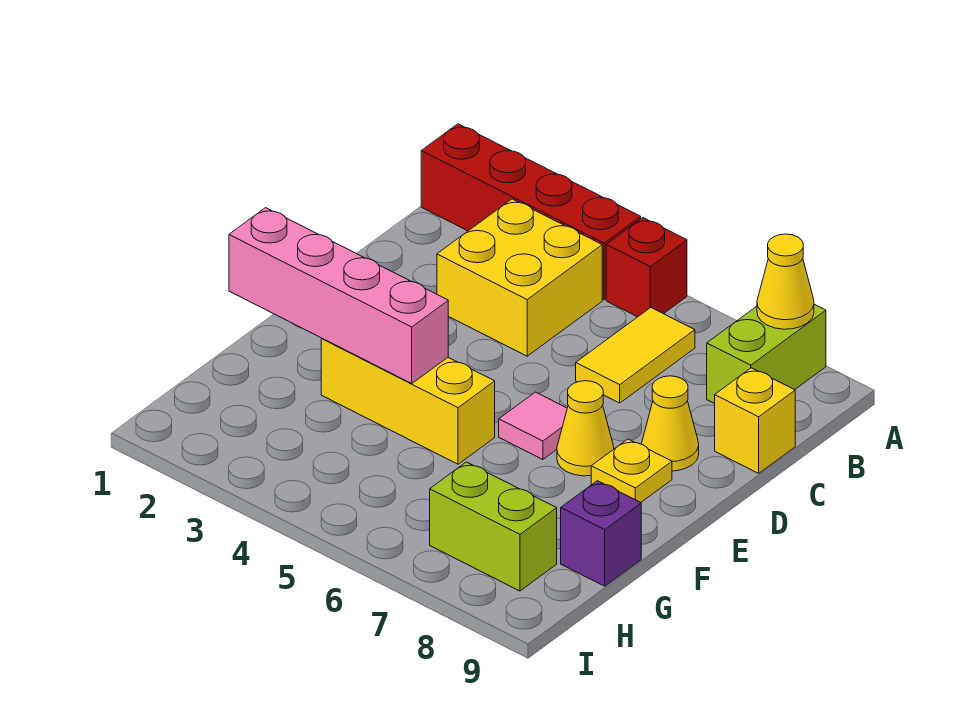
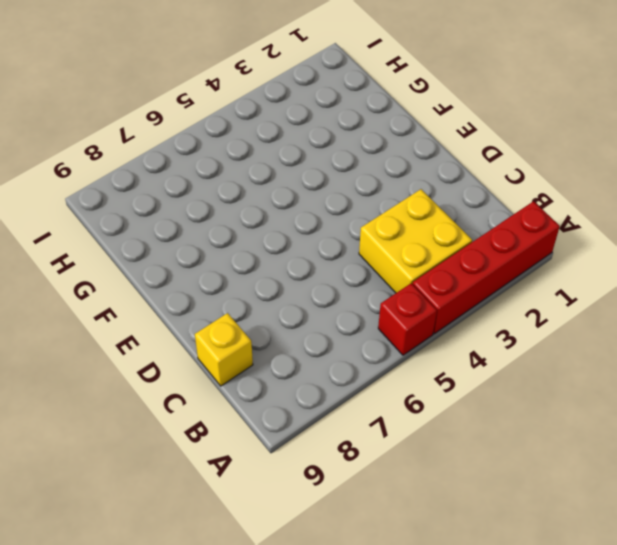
none -> lime brick A8:B8 level 1
none -> yellow tile B6:C6 level 1
none -> yellow cone D8 level 1

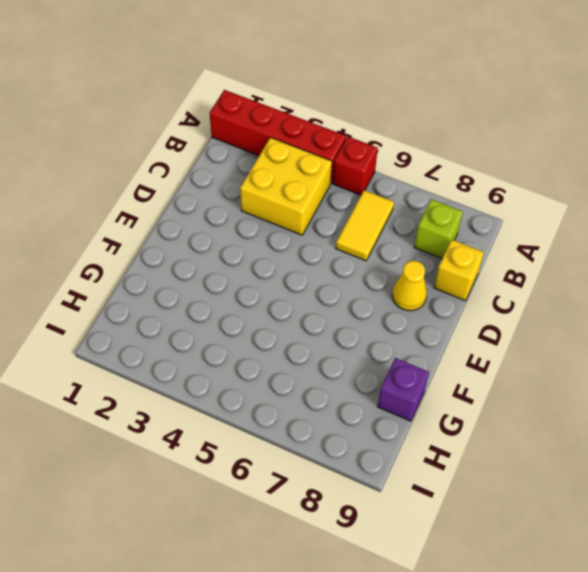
lime brick B8 level 1 -> lime brick A8:B8 level 1
none -> pink tile E6 level 1
none -> yellow cone E7 level 1
none -> yellow plate E8 level 1

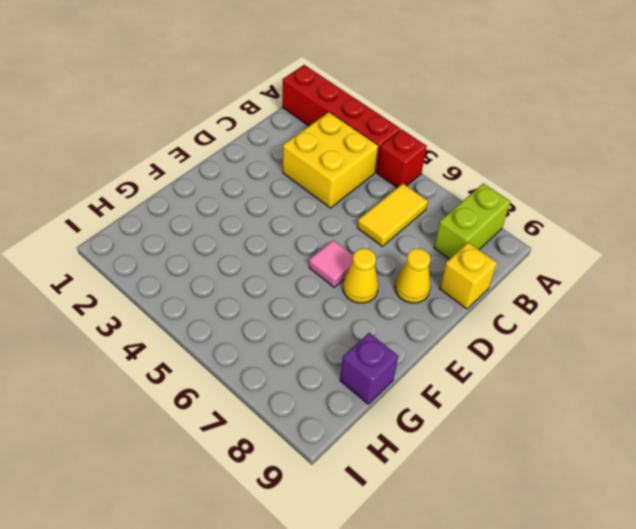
none -> yellow plate E8 level 1
none -> yellow brick F3:F5 level 1
none -> lime brick H7:H8 level 1

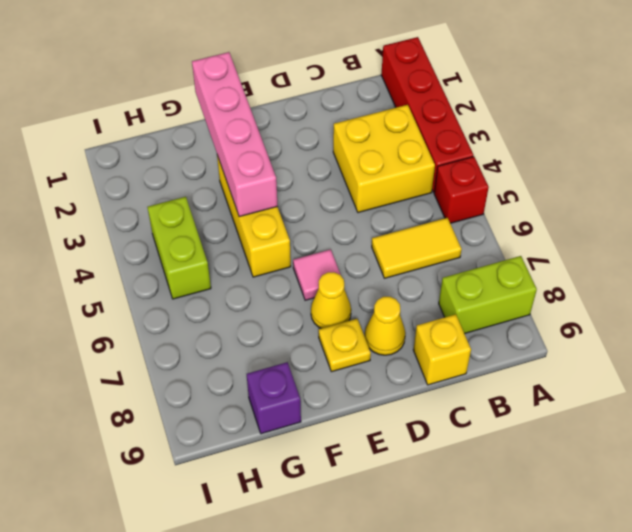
lime brick H4:H5 level 1 -> lime brick H7:H8 level 1
none -> yellow cone A8 level 2

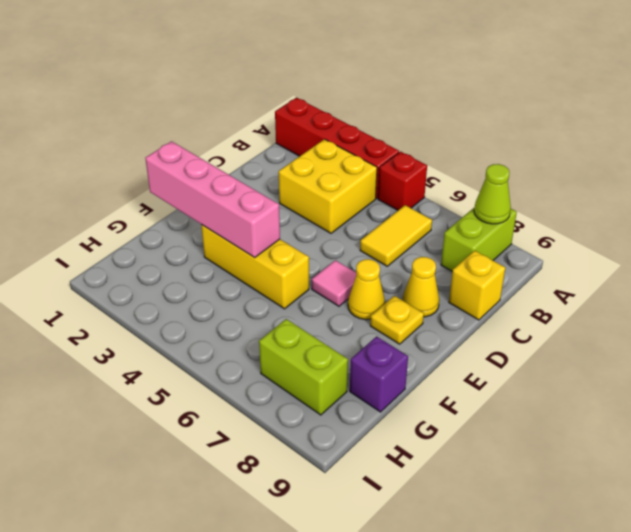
lime cone A8 level 2 -> yellow cone A8 level 2

